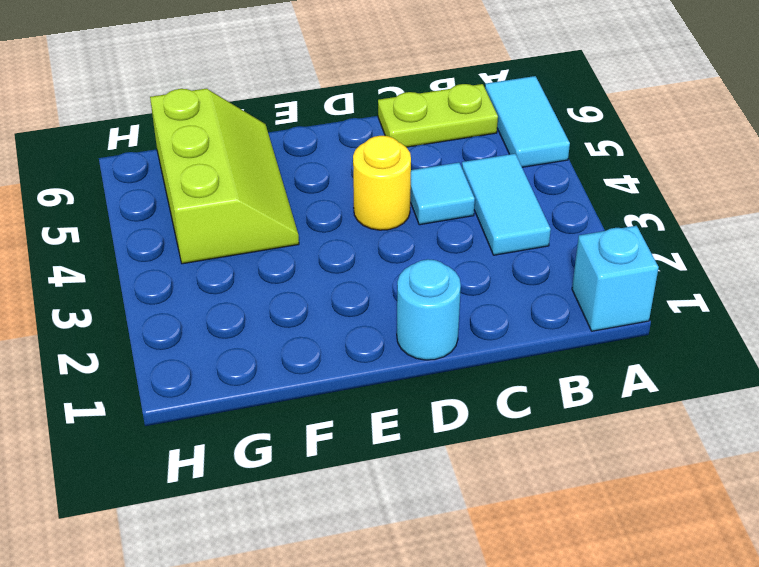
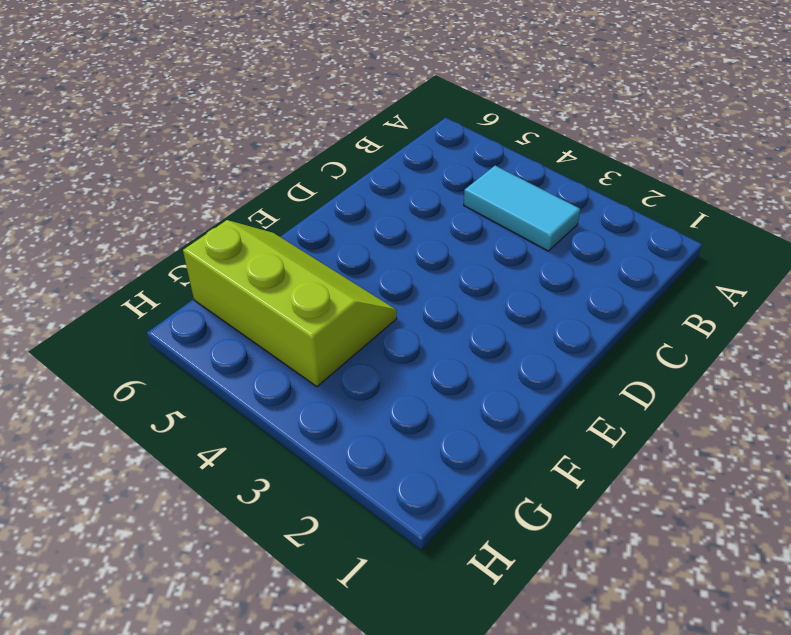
none -> cyan brick A1 level 1
none -> cyan tile A5:A6 level 1

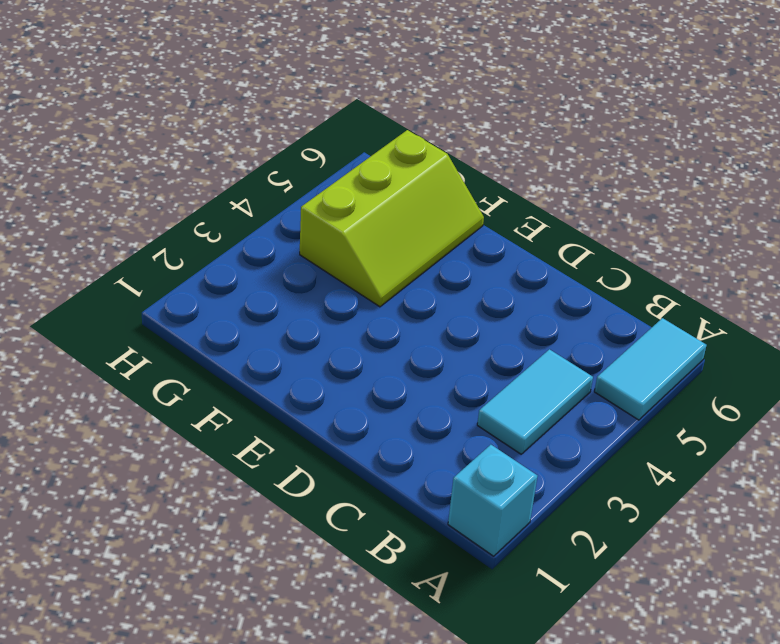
none -> lime plate B6:C6 level 1
none -> cyan tile C4 level 1

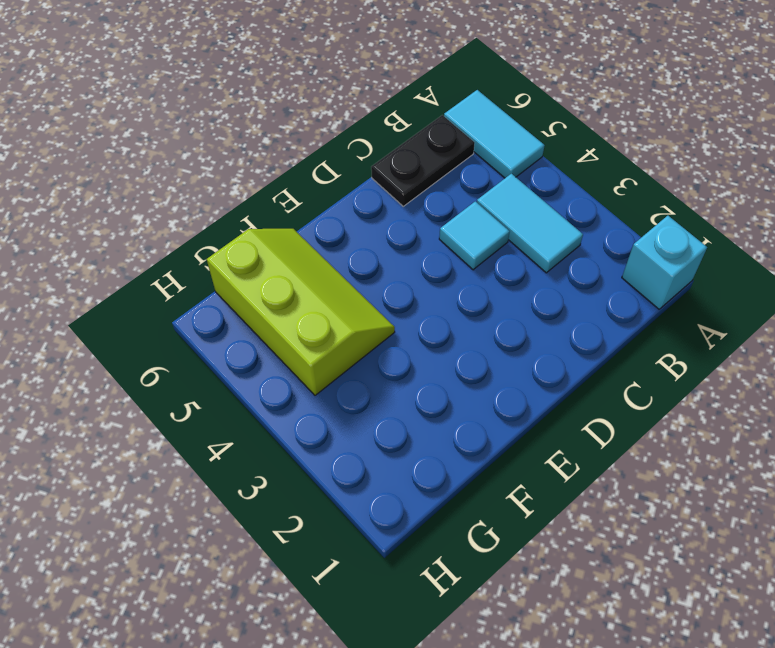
black plate B6:C6 level 1 -> lime plate B6:C6 level 1
none -> cyan round brick D1 level 1
none -> yellow round brick D4 level 1

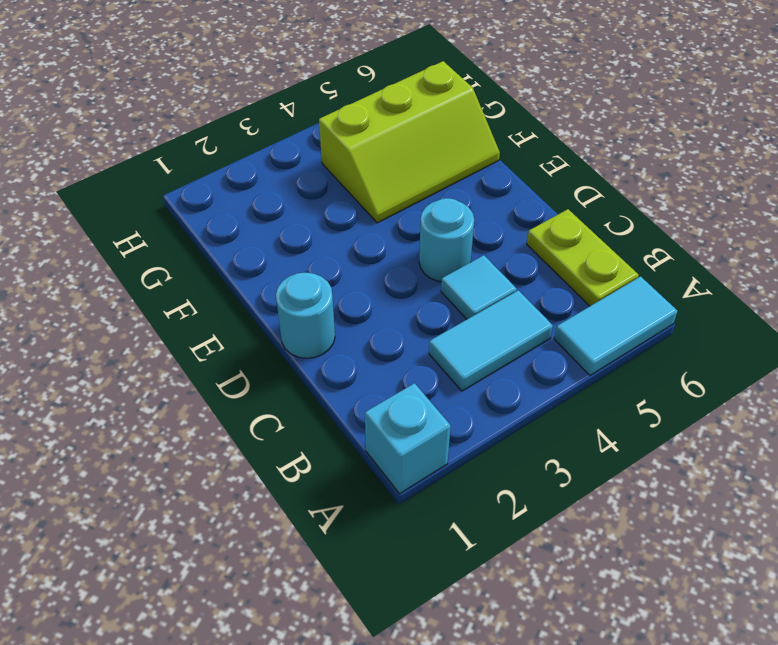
cyan round brick D4 level 1 -> yellow round brick D4 level 1

